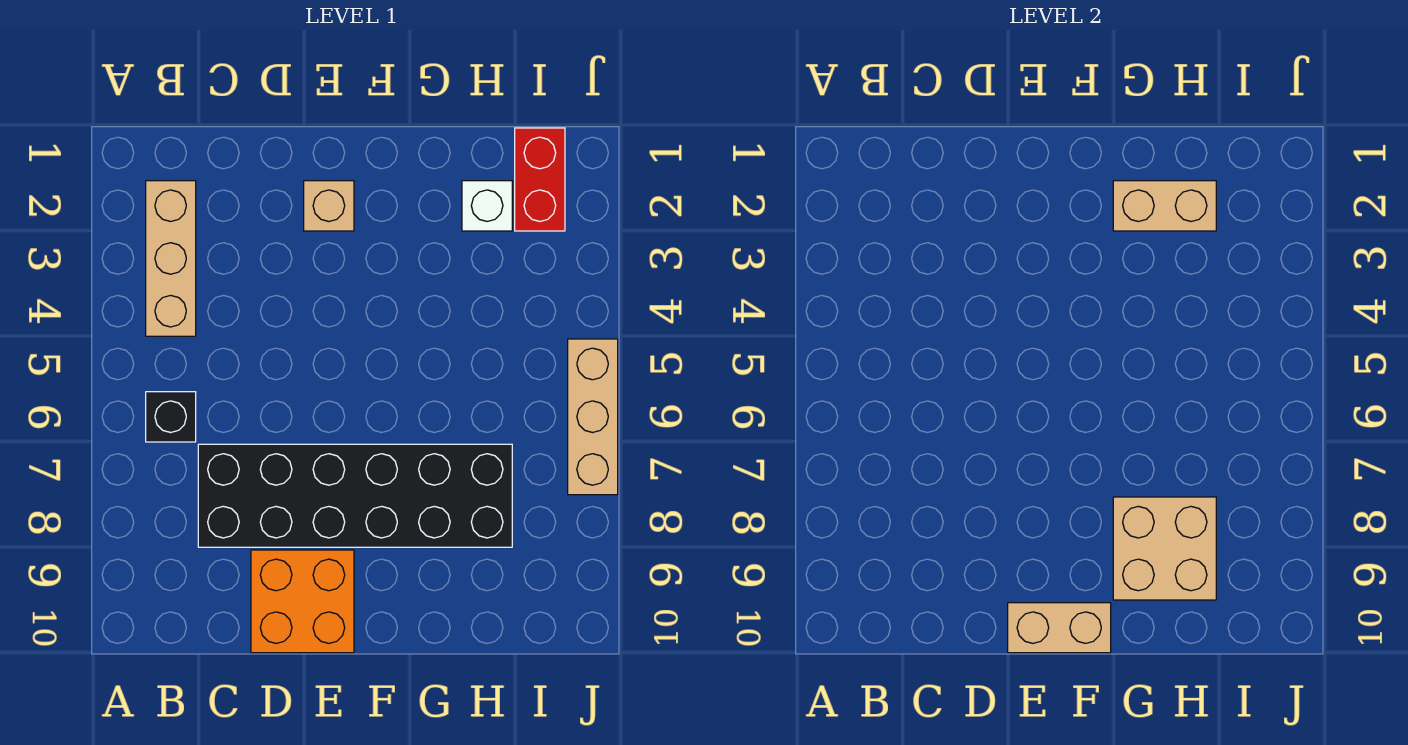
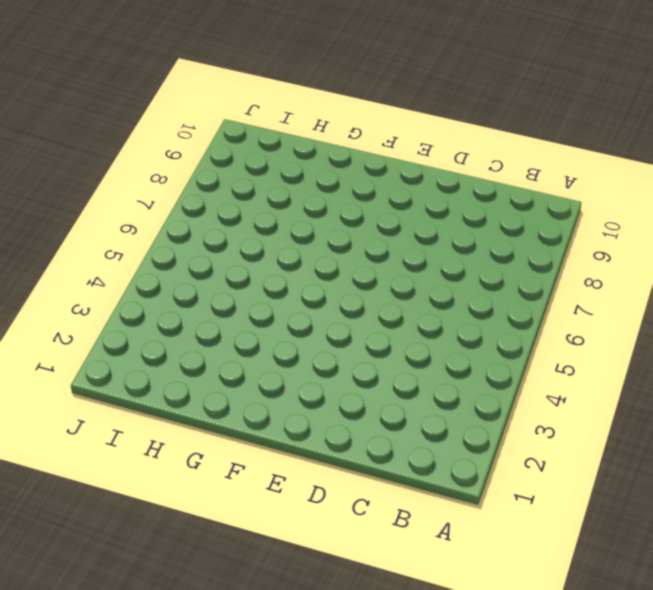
none -> tan brick B2:B4 level 1
none -> black brick B6 level 1

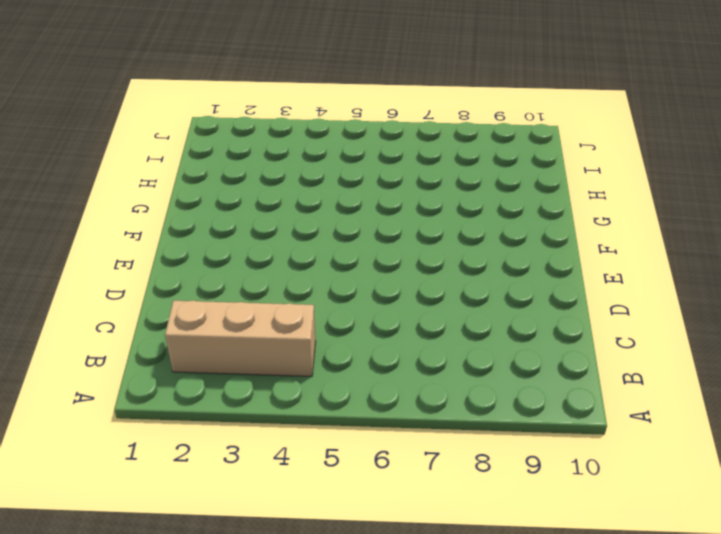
none -> black brick B6 level 1
none -> black brick C7:H8 level 1

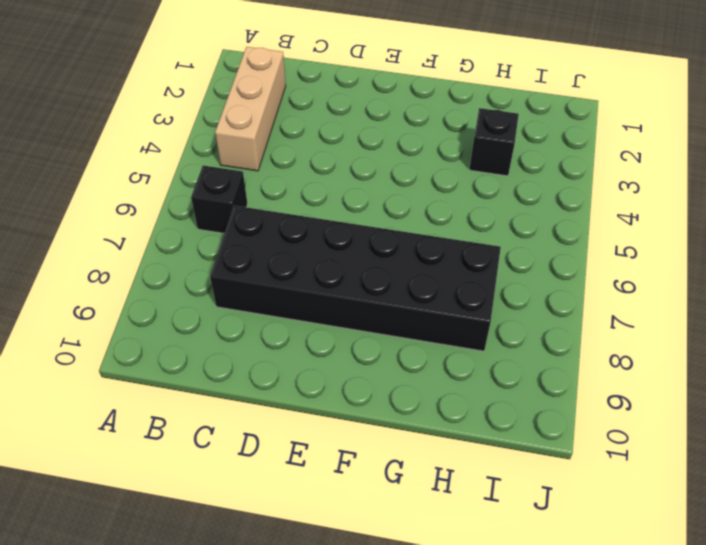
black brick H3 level 1 -> none
none -> orange brick D9:E10 level 1
none -> tan brick E2 level 1

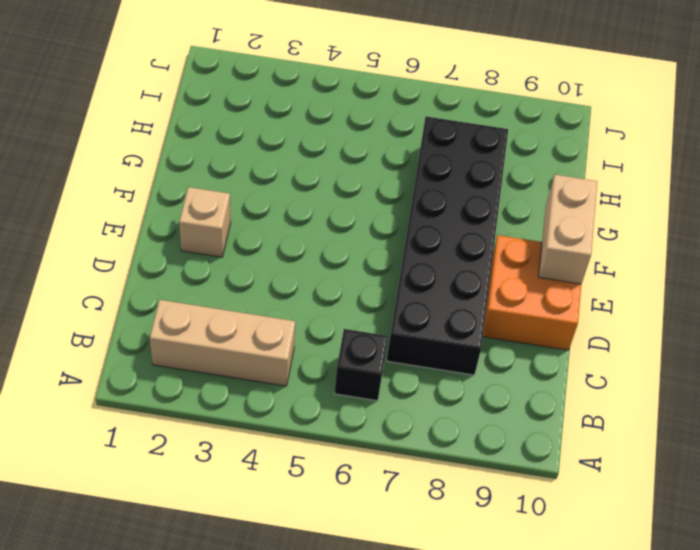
none -> white brick H2 level 1
none -> red brick I1:I2 level 1

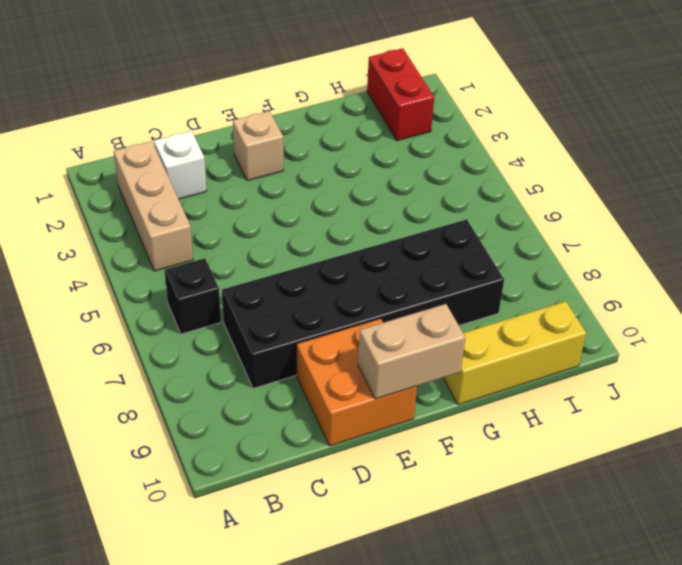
white brick C2 level 1 -> white brick H2 level 1
yellow brick G10:I10 level 1 -> none
none -> tan brick J5:J7 level 1
none -> tan brick G2:H2 level 2

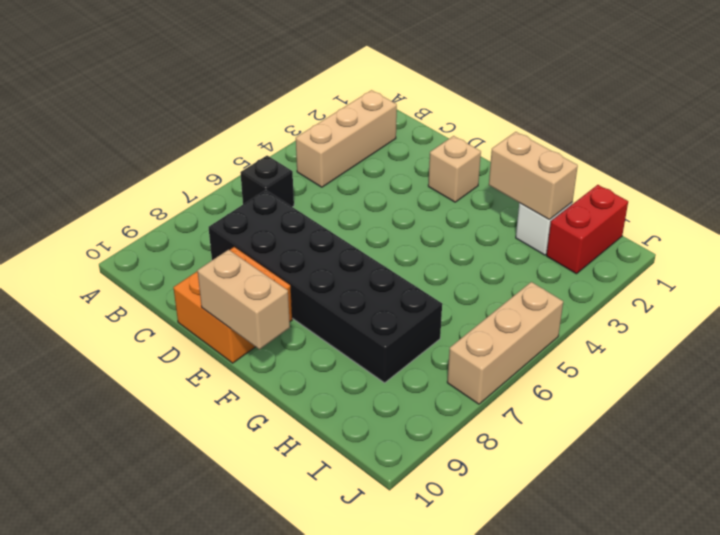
none -> tan brick G8:H9 level 2

